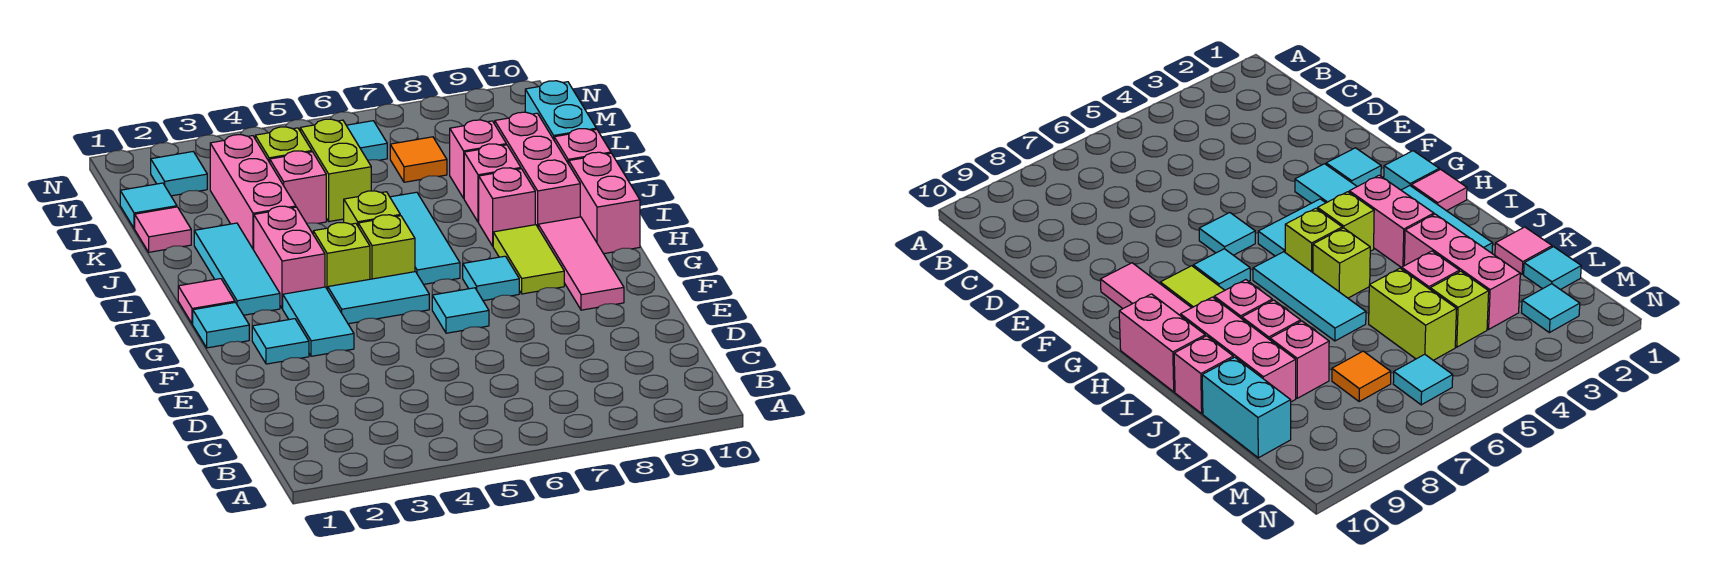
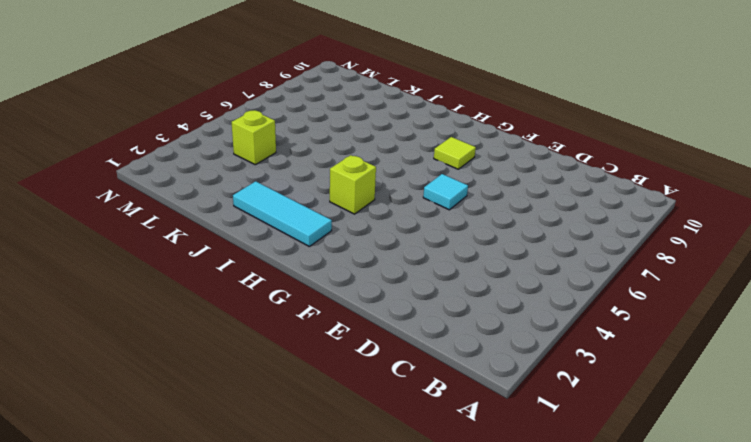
lime tile G8 level 1 -> lime tile G8:H8 level 1
none -> cyan tile F2 level 1
none -> cyan tile F3:G3 level 1
none -> pink tile F9:H9 level 1
none -> cyan tile G1 level 1

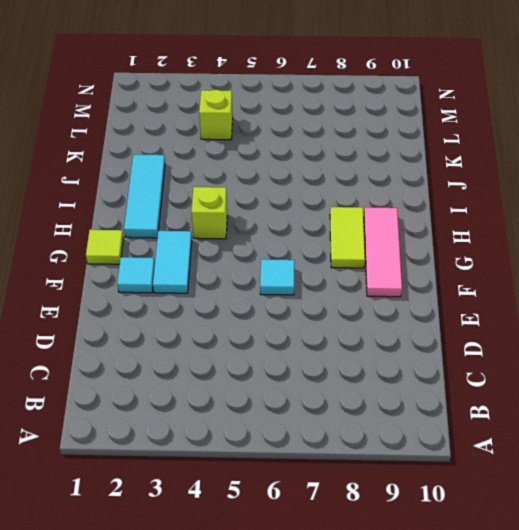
lime tile G1 level 1 -> cyan tile G1 level 1
none -> cyan tile G4:G5 level 1
none -> cyan tile G7 level 1
none -> pink tile H1 level 1
none -> pink brick H3:I3 level 1

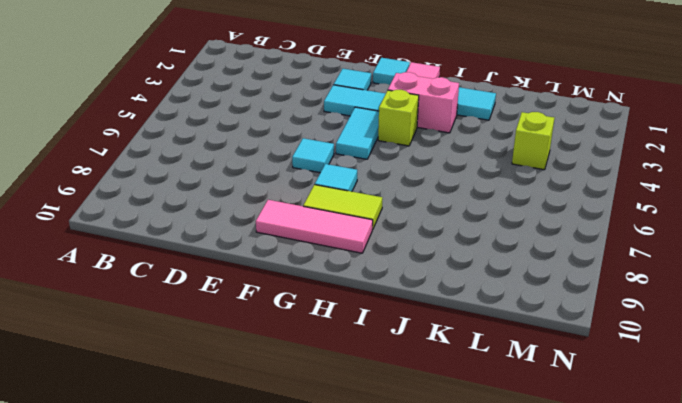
none -> lime brick H5 level 1
none -> cyan tile H6:J6 level 1
none -> pink brick H10:I10 level 1
none -> lime brick I5 level 1

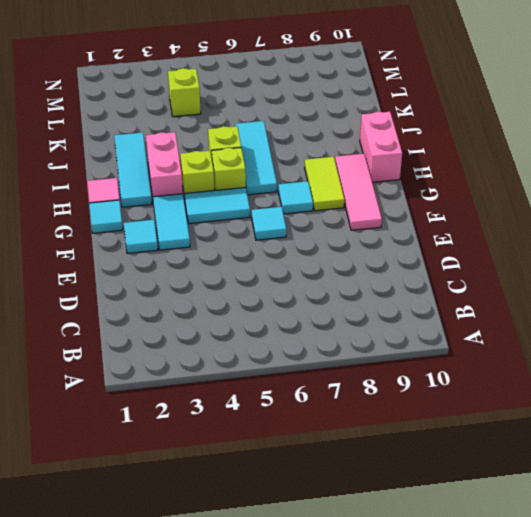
none -> pink brick I8 level 1
none -> pink brick I9:K9 level 1
none -> pink brick J3:L3 level 1
none -> pink brick J8 level 1

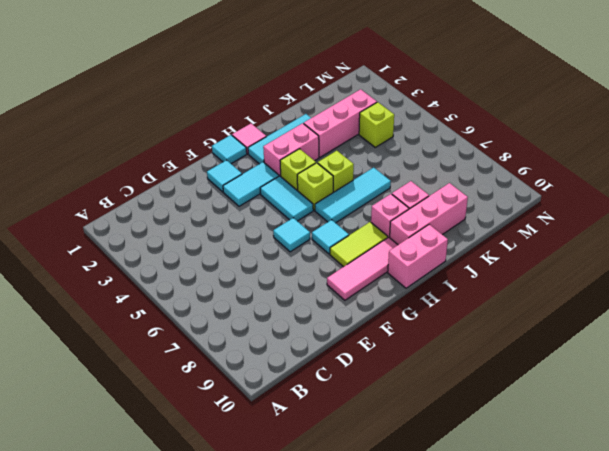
none -> pink brick J10 level 1
none -> pink tile K1 level 1
none -> pink brick K4 level 1
none -> lime brick K5:L5 level 1

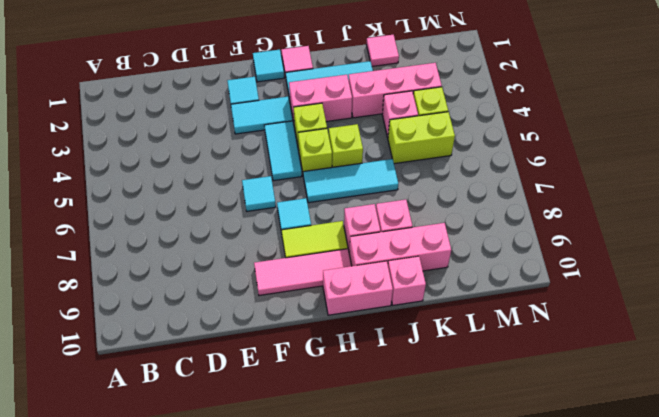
none -> pink brick K8 level 1
none -> cyan brick K10:L10 level 1
none -> cyan tile L1 level 1
none -> orange tile L7 level 1

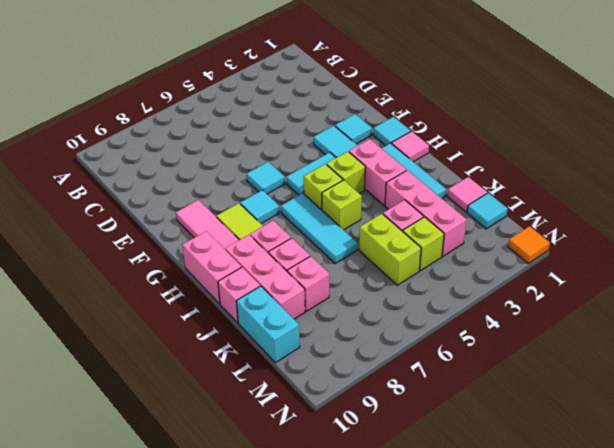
orange tile N1 level 1 -> orange tile L7 level 1
none -> cyan tile M2 level 1
none -> cyan tile M6 level 1

